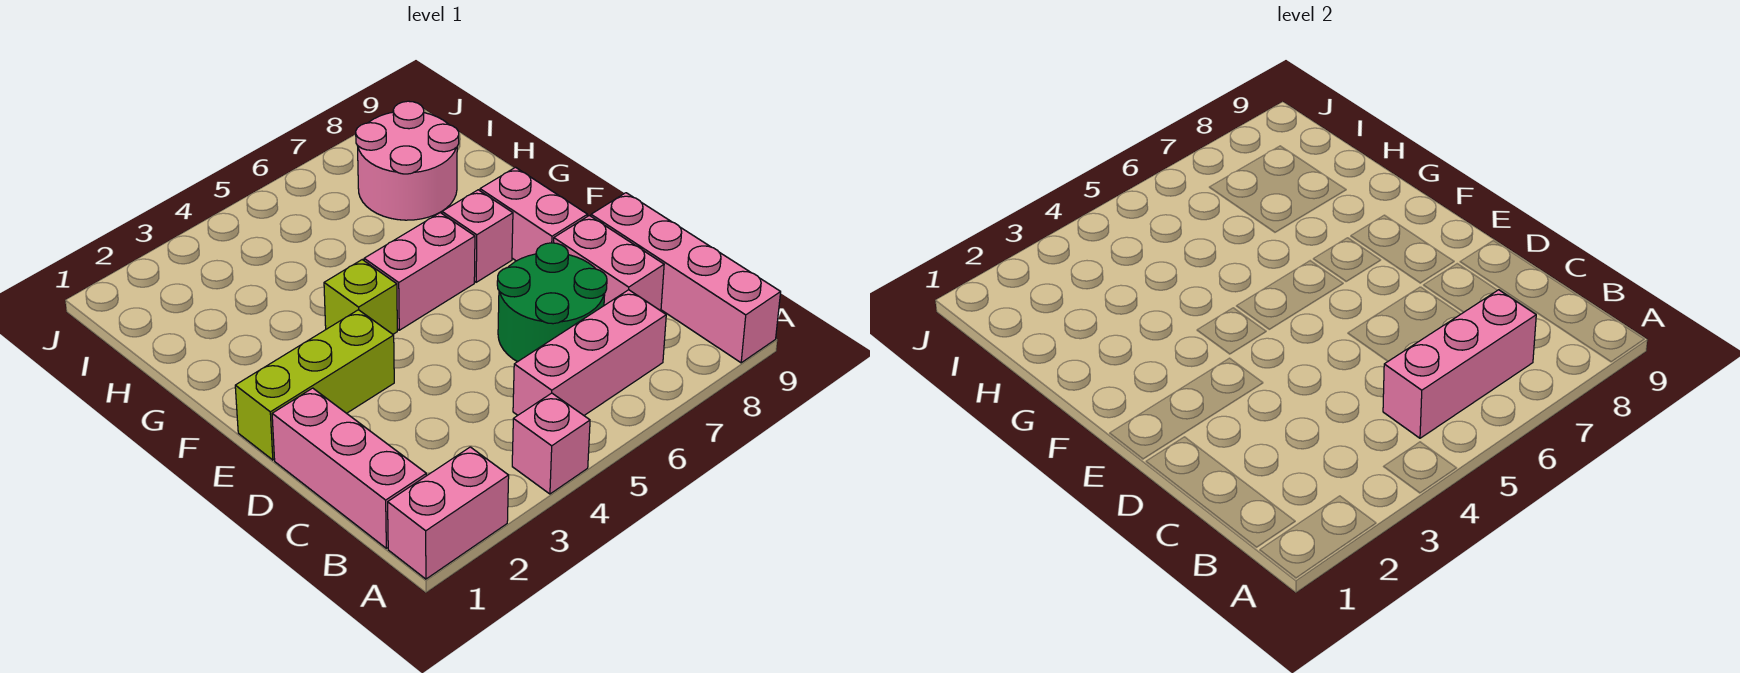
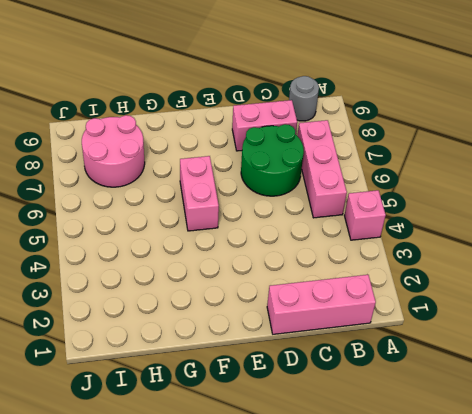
grey round brick B9 level 1 -> pink brick A9:D9 level 1
none -> pink brick A1:A2 level 1
none -> lime brick E1:E3 level 1
none -> pink brick E8:F8 level 1

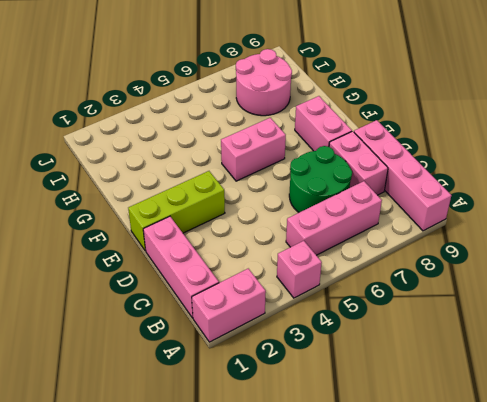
none -> lime brick F4 level 1
none -> pink brick F7 level 1
none -> pink brick B5:B7 level 2

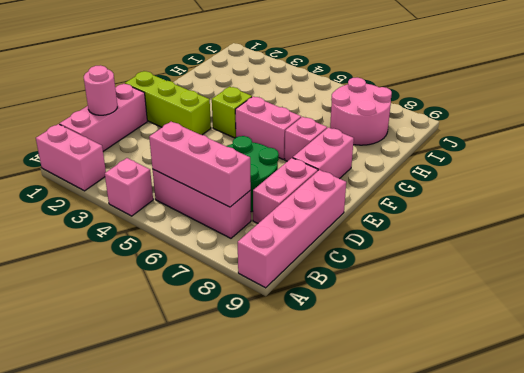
pink round brick C1 level 2 -> none

